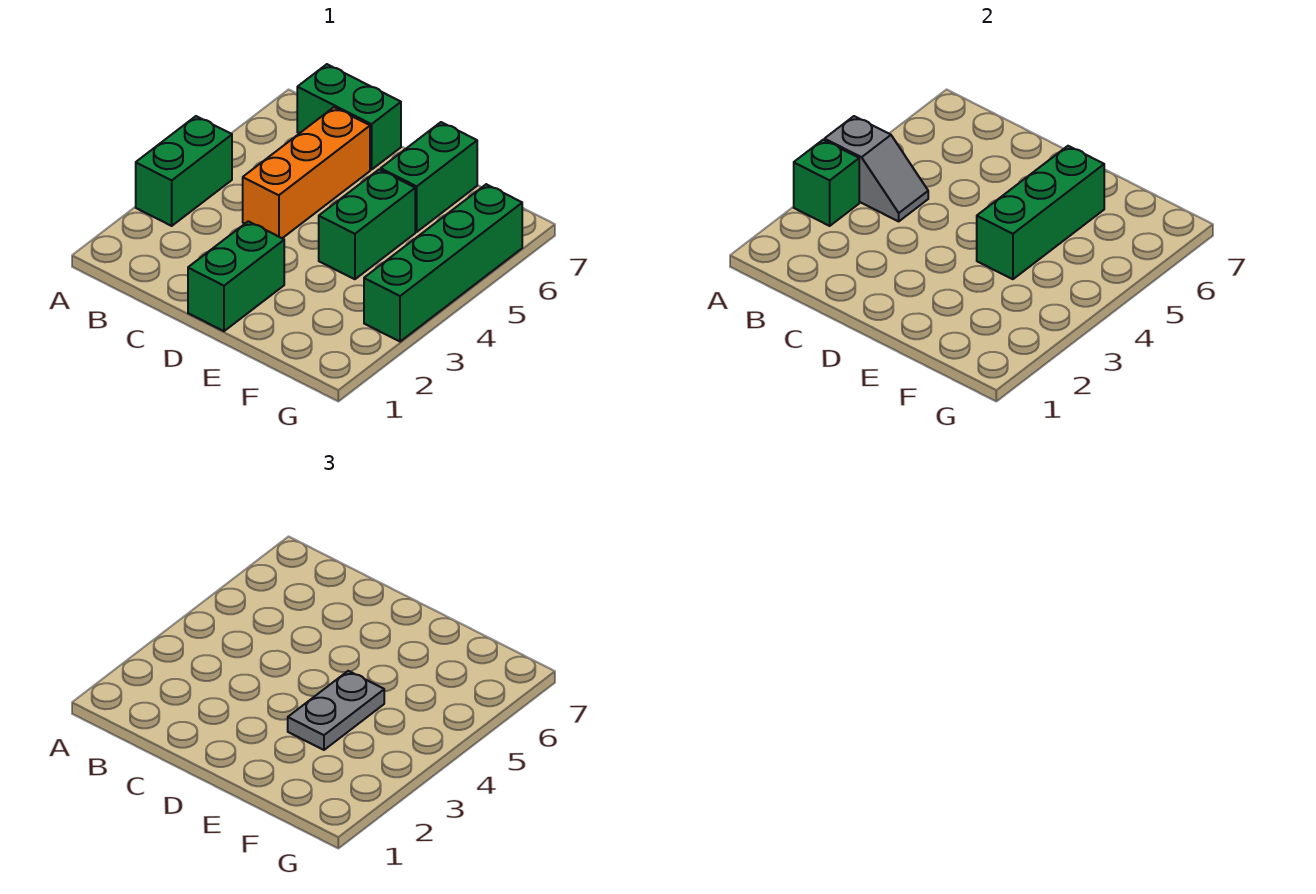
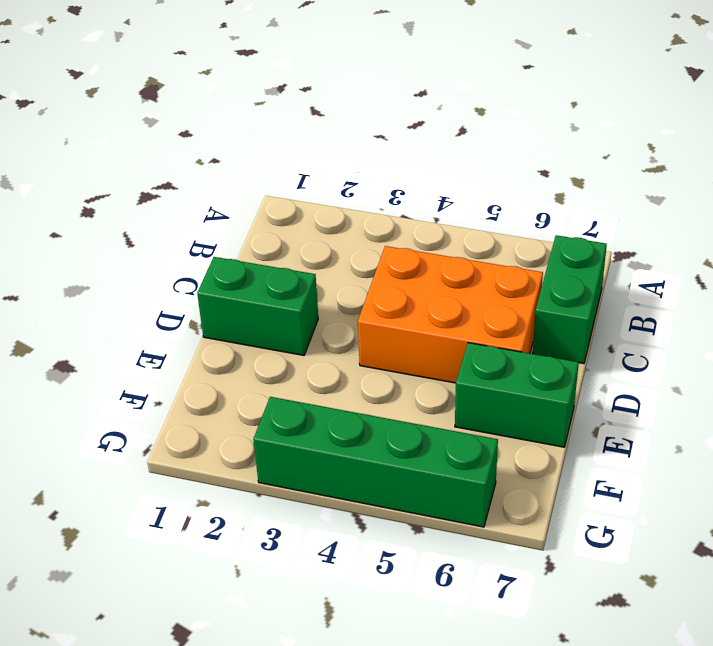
orange brick C4:D6 level 1 -> orange brick C4:C6 level 1
none -> green brick A3:A4 level 1
none -> green brick E4:E5 level 1

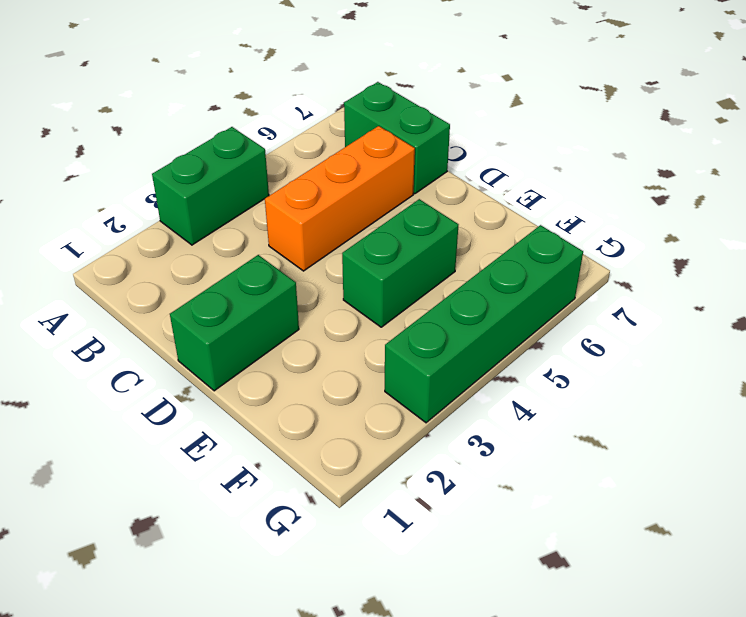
none -> green brick E6:E7 level 1
none -> green brick A3 level 2

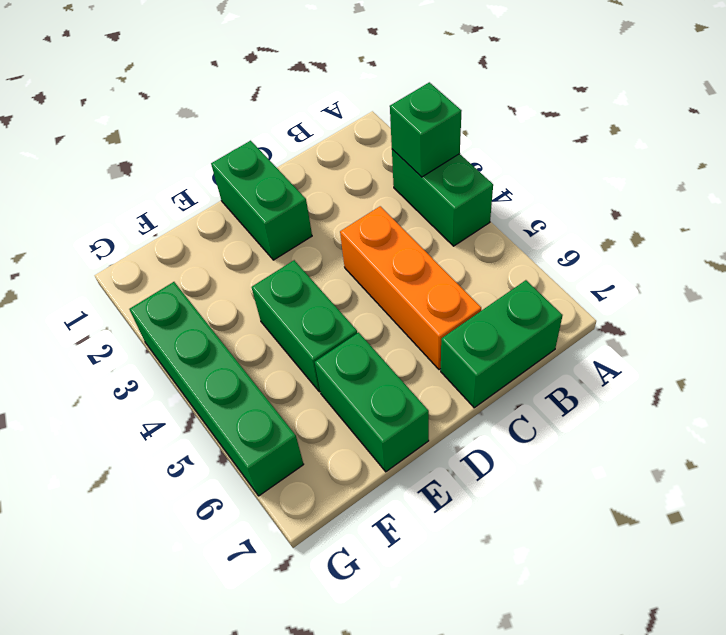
none -> grey slope A4:B4 level 2 top A
none -> green brick E4:E6 level 2

